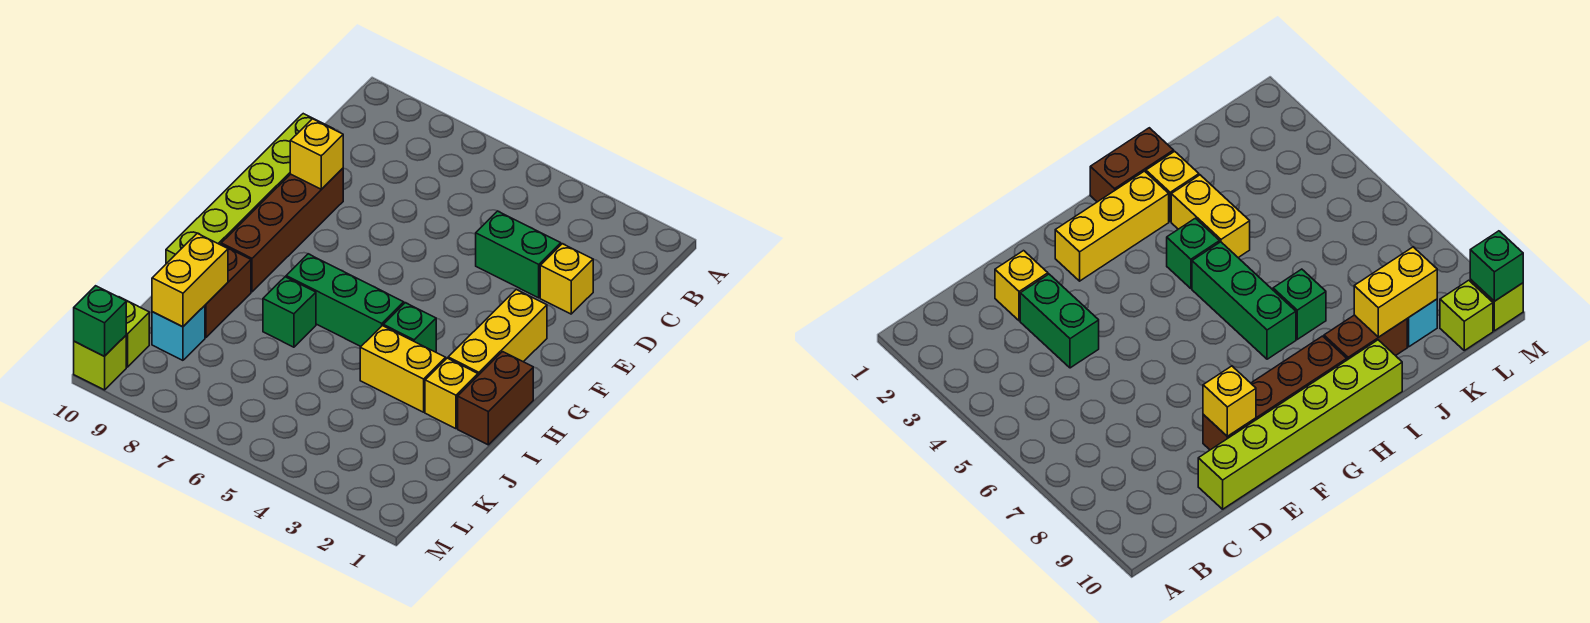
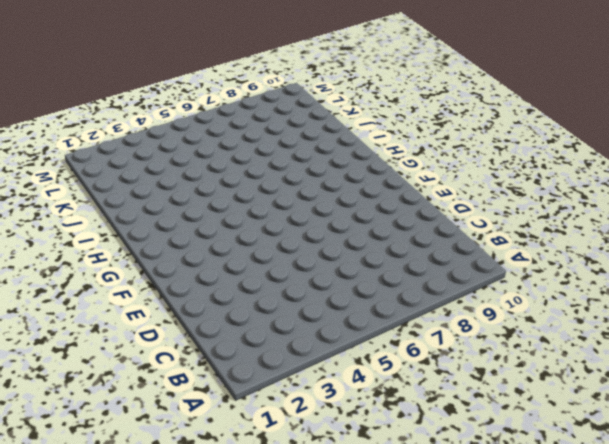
none -> yellow brick D2 level 1
none -> green brick D3:D4 level 1
none -> lime brick D10:I10 level 1

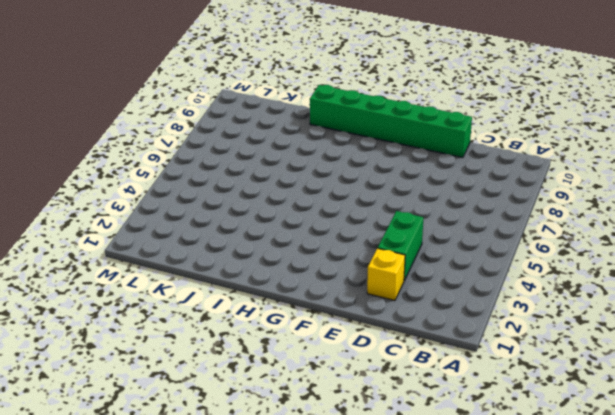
green brick D10:I10 level 1 -> lime brick D10:I10 level 1
none -> brown brick E9:H9 level 1
none -> yellow brick F2:H2 level 1
none -> brown brick H1:I1 level 1

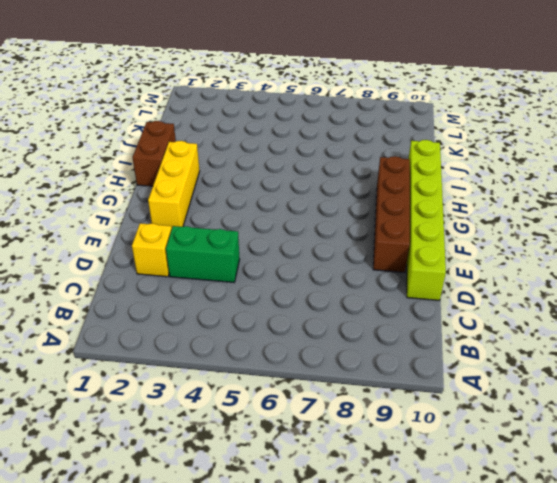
none -> green brick H4 level 1
none -> green brick H5:H7 level 1
none -> yellow brick I2 level 1

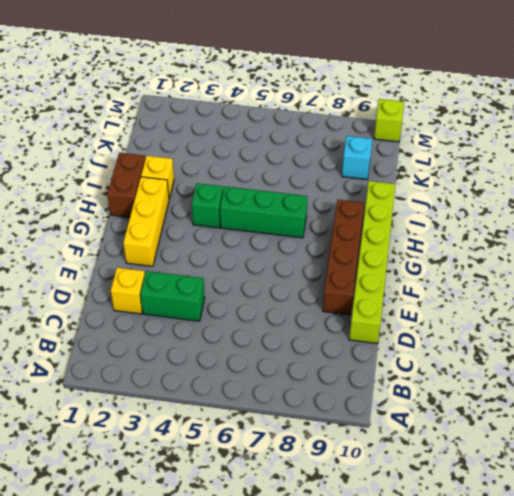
none -> yellow brick I3:I4 level 1
none -> green brick I7 level 1
none -> brown brick I9:J9 level 1

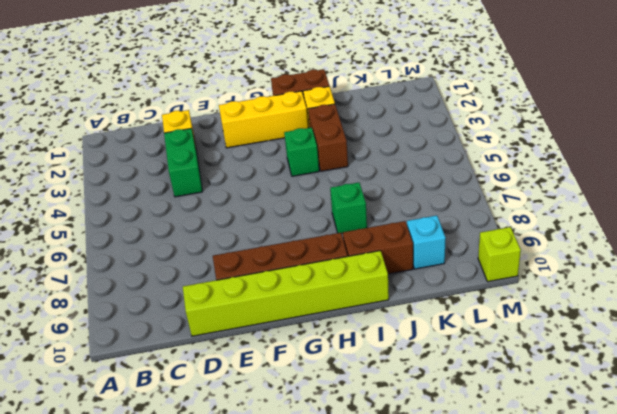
brown brick I3:I4 level 1 -> yellow brick I3:I4 level 1
none -> green brick H5:H7 level 1
none -> lime brick L10 level 1
none -> yellow brick E9 level 2

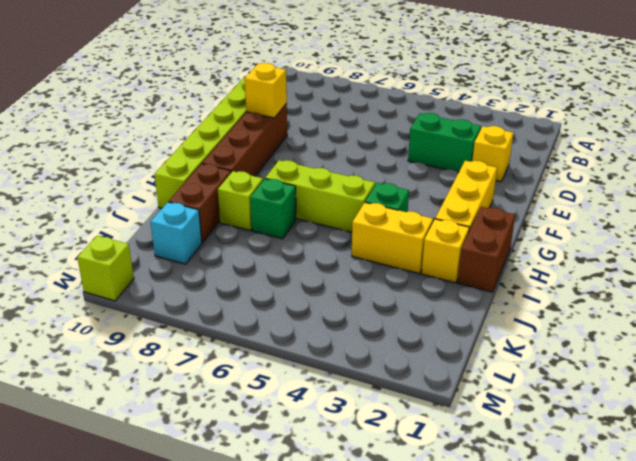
lime brick H5:H7 level 1 -> green brick H5:H7 level 1
lime brick I8 level 1 -> lime brick L10 level 1
none -> yellow brick J9:K9 level 2
none -> green brick M10 level 2

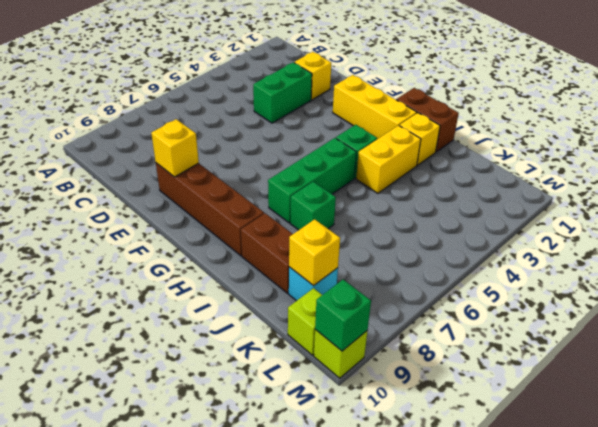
yellow brick K9 level 2 -> yellow brick J9:K9 level 2
none -> lime brick D10:I10 level 1

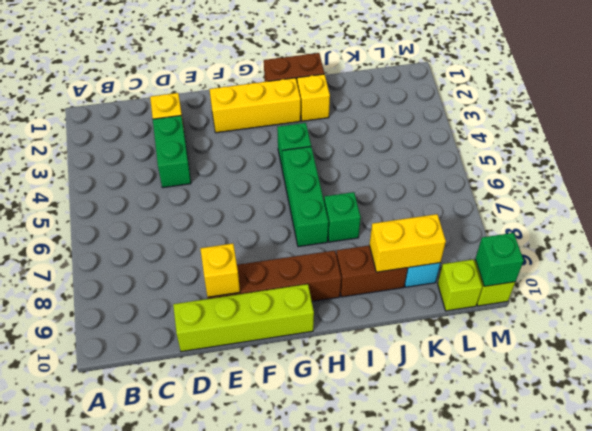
lime brick D10:G10 level 1 -> lime brick D10:I10 level 1
none -> yellow brick I3:I4 level 1

